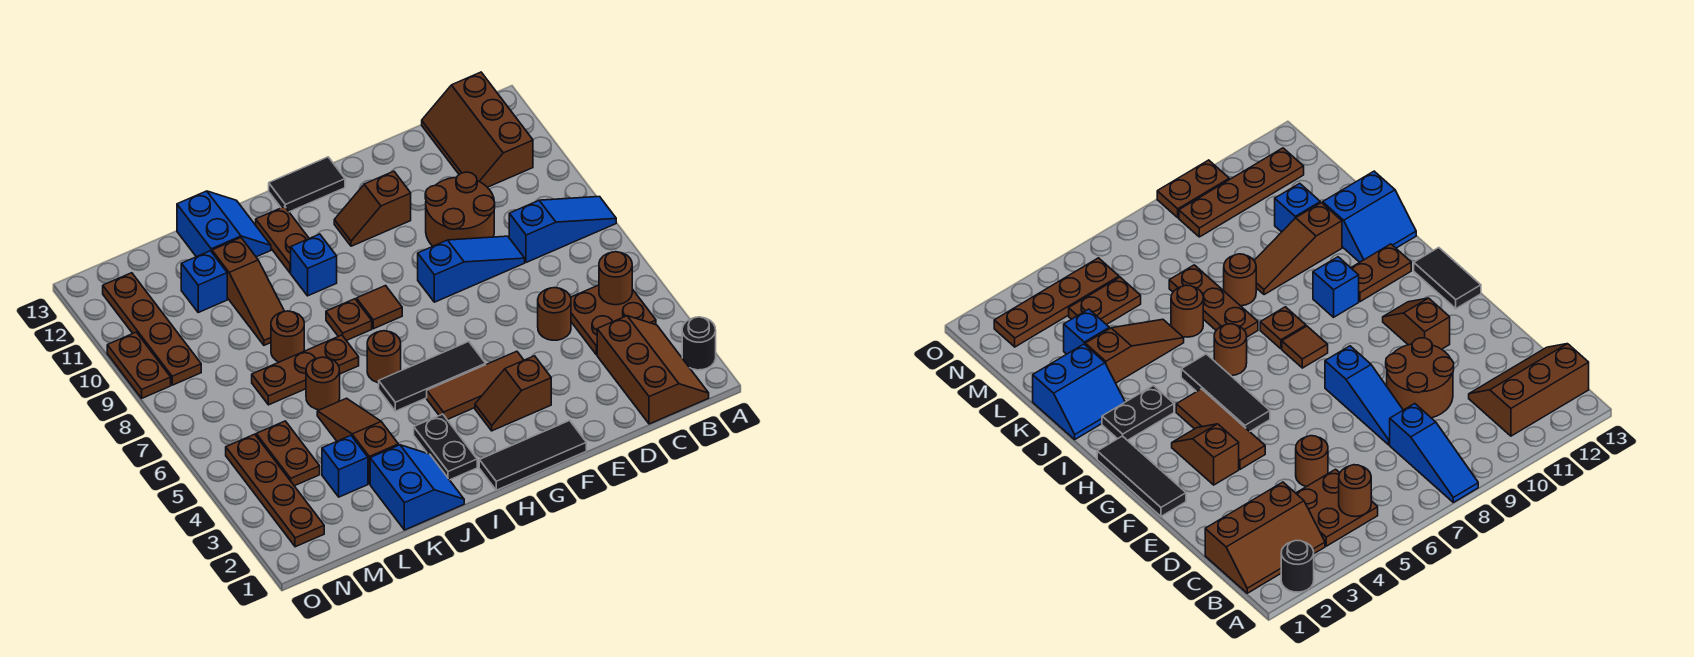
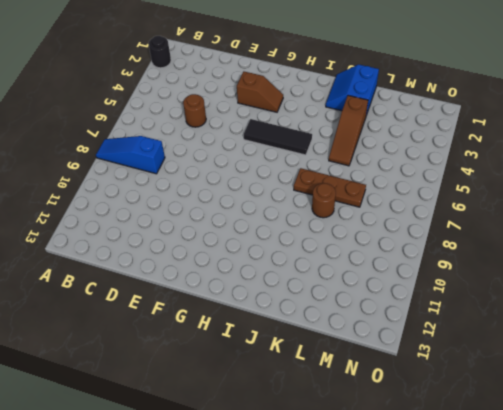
none -> brown slope B1:C3 level 1 top C
none -> brown plate B4:C5 level 1
none -> brown slope B11:C13 level 1 top B
none -> blue slope D8:F8 level 1 top F

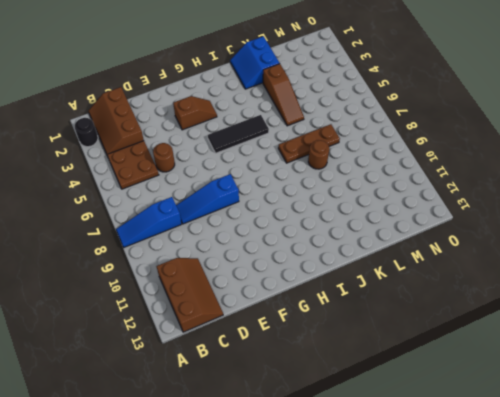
none -> brown round brick D9:E10 level 1
none -> black tile F1:H1 level 1
none -> brown tile F4:H4 level 1
none -> brown slope F11:G11 level 1 top F

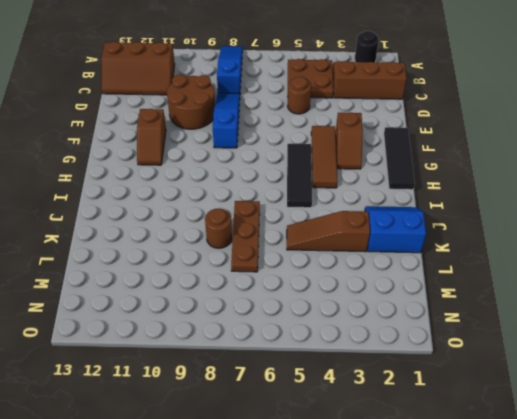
none -> black tile G13:H13 level 1
none -> brown tile H8 level 1
none -> black plate I2:I3 level 1
none -> brown round brick I6 level 1

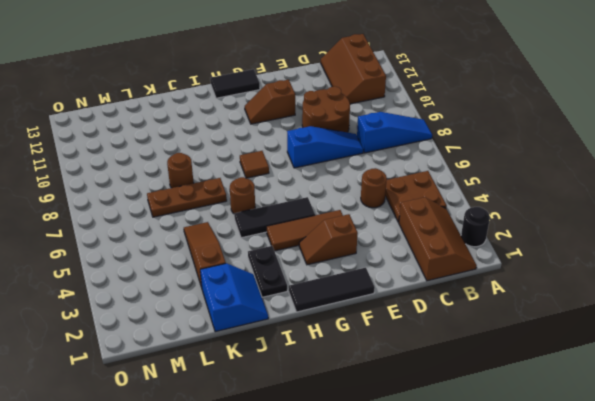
none -> brown plate I8 level 1
none -> blue brick I10 level 1
none -> brown plate I11:I12 level 1
none -> blue slope J12:K13 level 1 top K

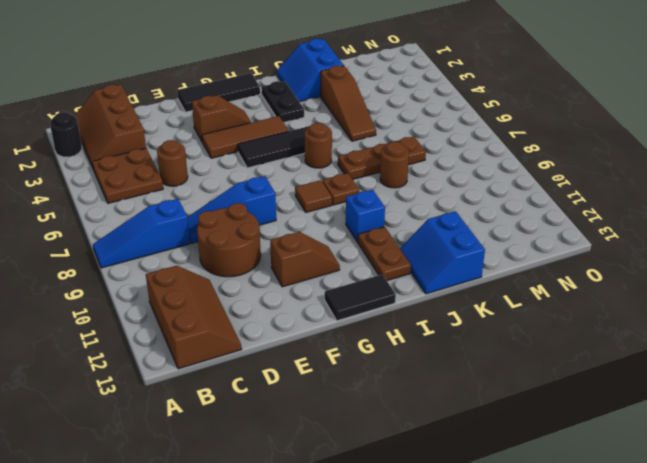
none -> brown round brick K6 level 1
none -> brown slope K9:K11 level 1 top 11
none -> blue brick L3 level 1
none -> blue brick L11 level 1

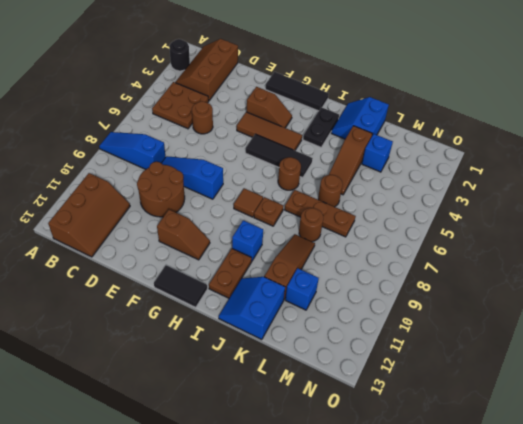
none -> brown plate M4:M5 level 1
none -> brown plate N2:N5 level 1
none -> brown plate N9:N12 level 1
none -> brown plate O9:O10 level 1

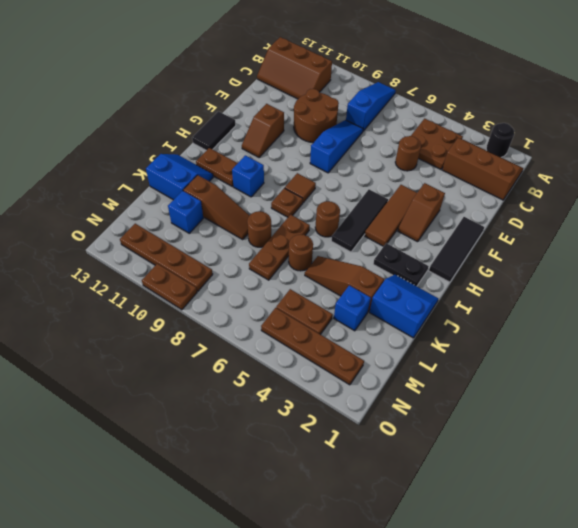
none -> brown round brick B5 level 2

